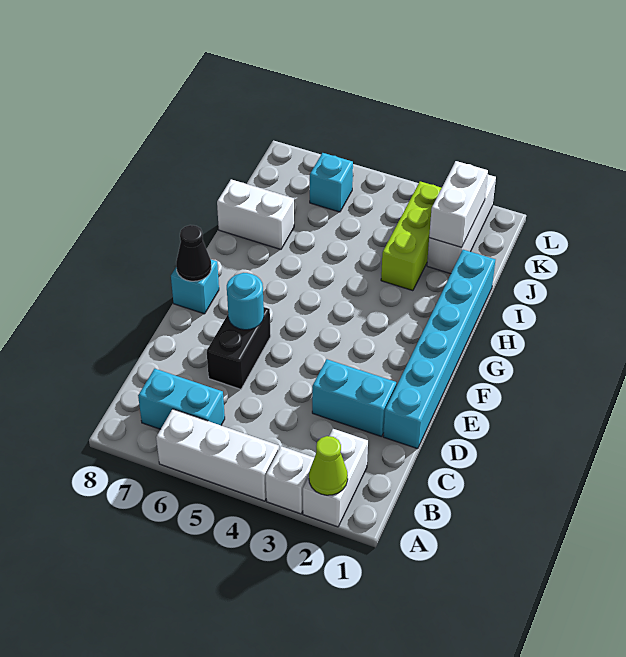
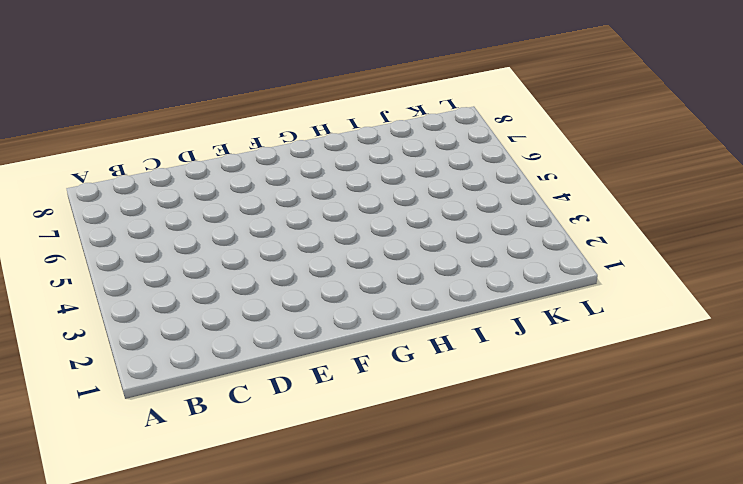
none -> white brick A2:B2 level 1
none -> white brick A3 level 1
none -> white brick A4:A6 level 1

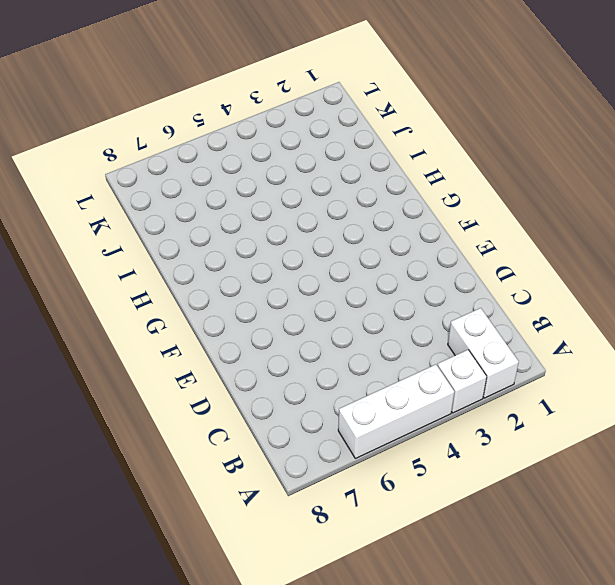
none -> cyan brick B6:B7 level 1
none -> cyan brick D1:I1 level 1
none -> cyan brick D2:D3 level 1

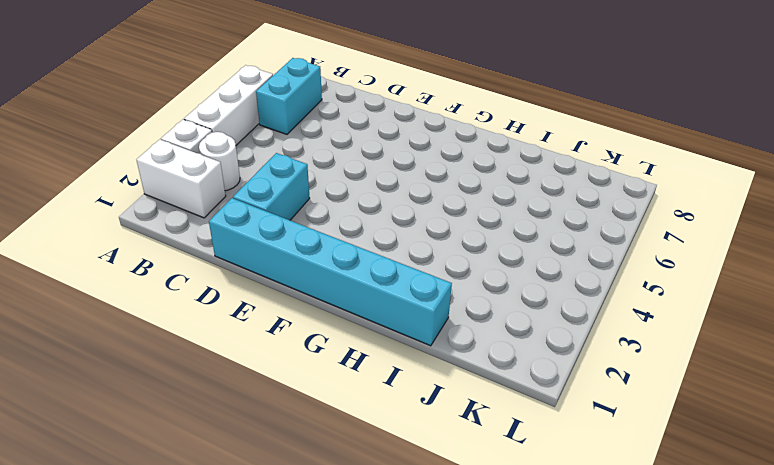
white round brick B3 level 1 -> none
none -> black brick D6:E6 level 1
none -> cyan brick F8 level 1
none -> lime brick I3:K3 level 1

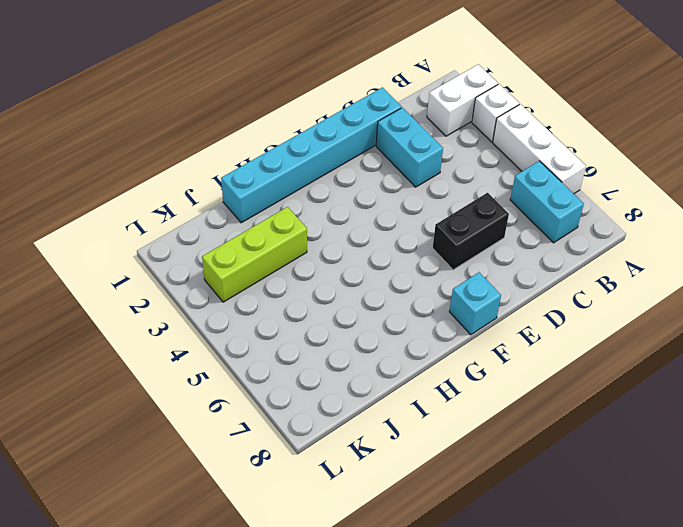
none -> white brick I7:I8 level 1
none -> white brick J2:L2 level 1
none -> cyan brick K6 level 1

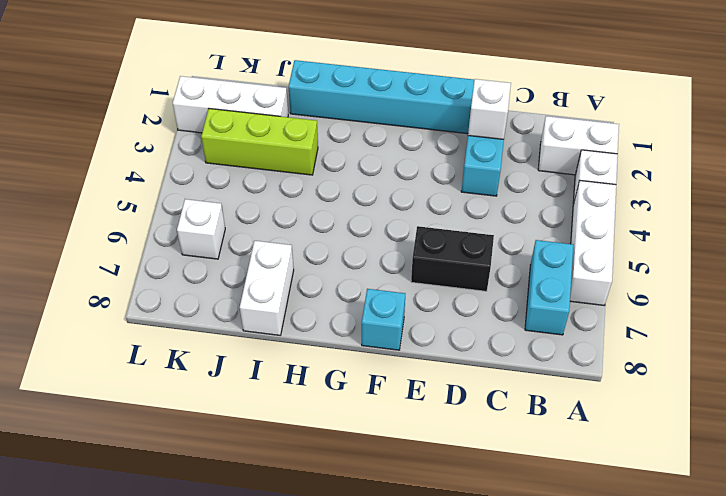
white brick D2 level 2 -> none
white brick K6 level 1 -> cyan brick K6 level 1
none -> lime cone A2 level 2
none -> cyan round brick E6 level 2
none -> black cone F8 level 2

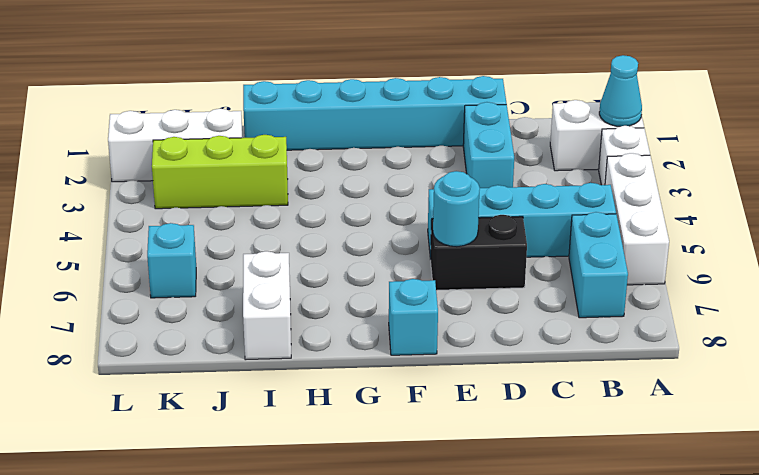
cyan cone A2 level 2 -> lime cone A2 level 2
cyan brick B5:E5 level 1 -> none
none -> black cone F8 level 2
none -> white brick J2:K2 level 2

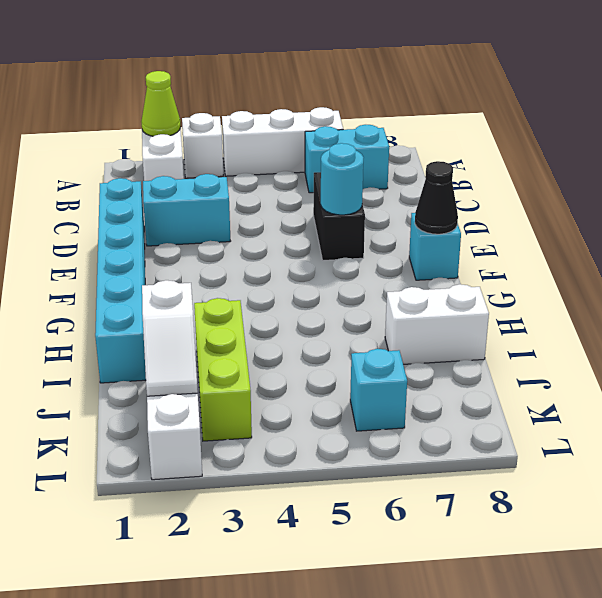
white slope J2:K2 level 2 top J -> white brick J2:K2 level 2

